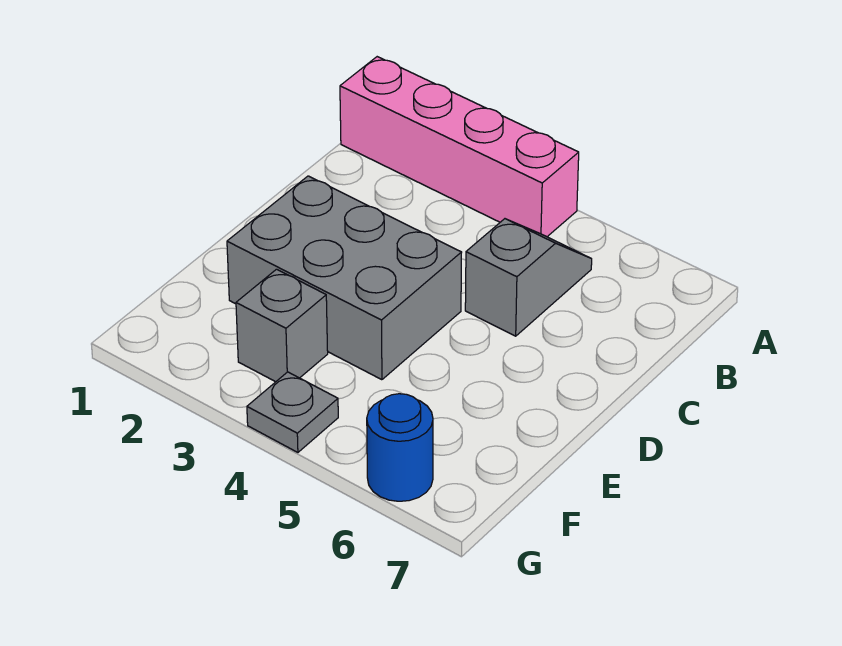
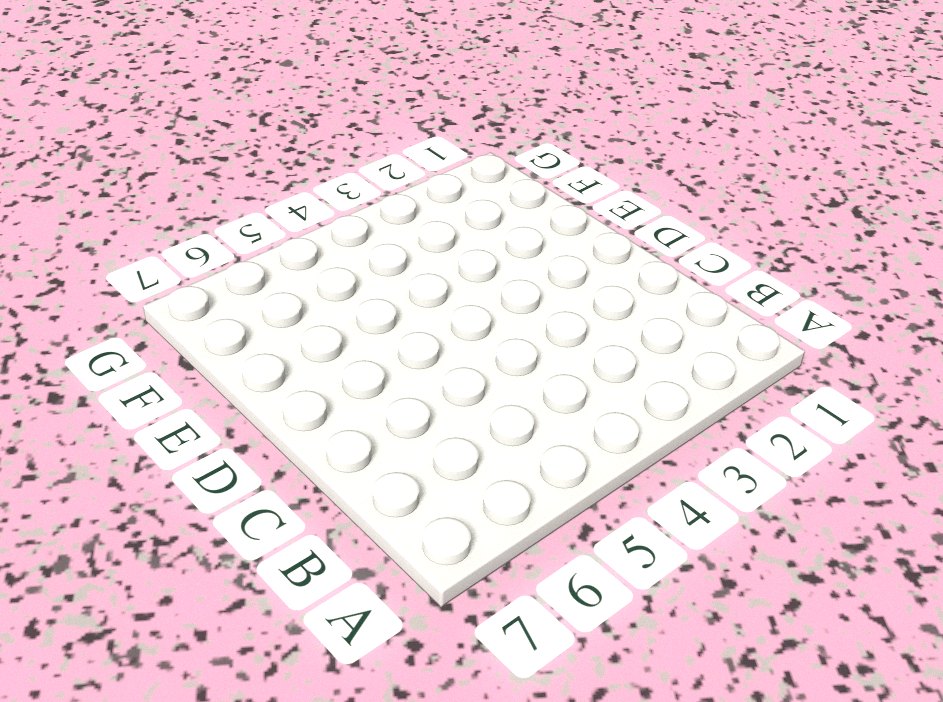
none -> pink brick A1:A4 level 1
none -> grey slope B5:C5 level 1 top C

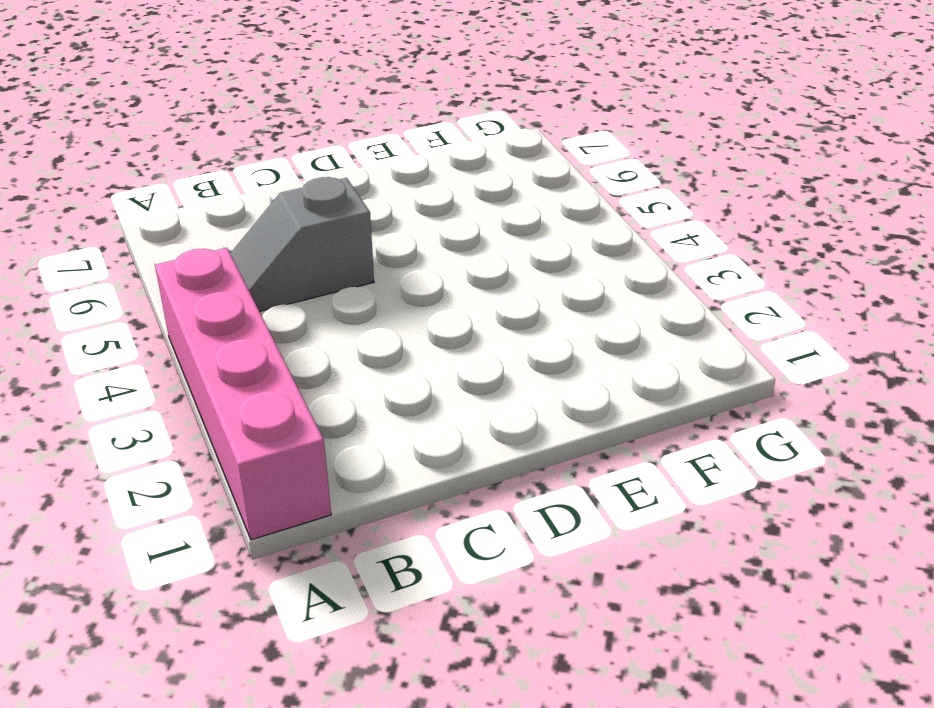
none -> grey brick D2:E4 level 1
none -> grey brick F3 level 1

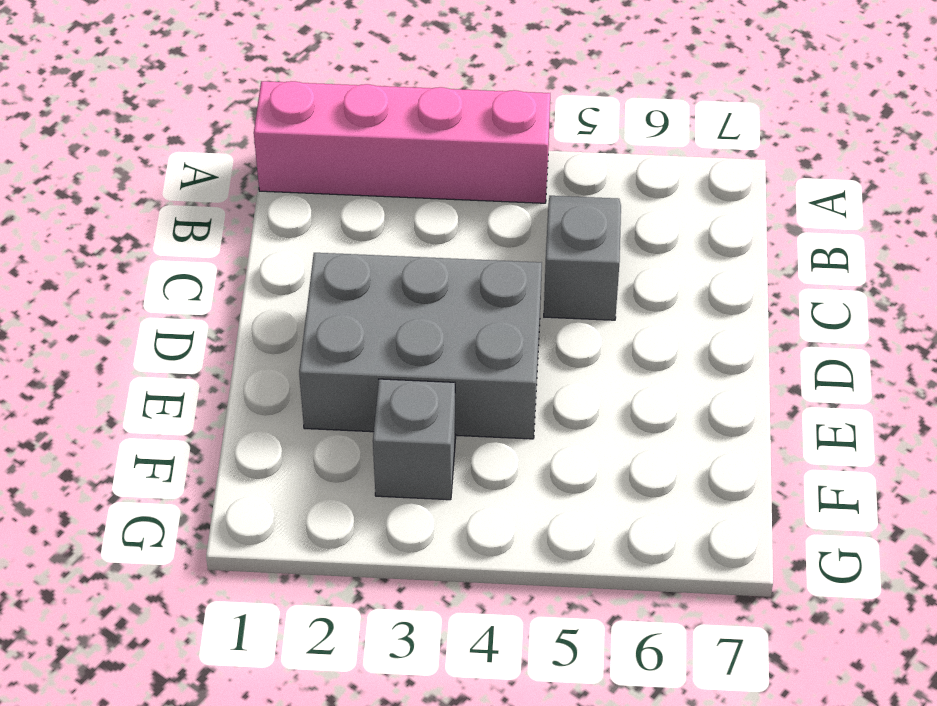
none -> grey plate G4 level 1
none -> blue round brick G6 level 1

